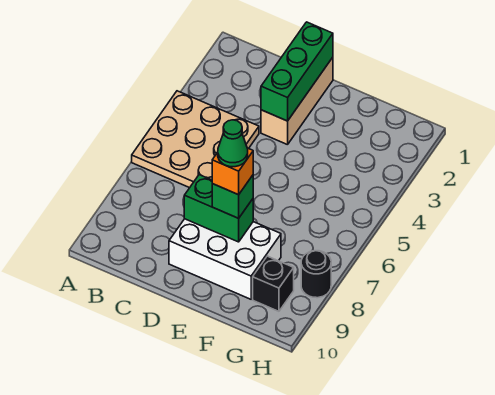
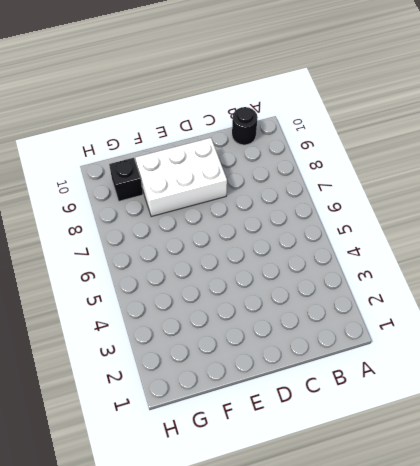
black round brick B10 level 1 -> black round brick H8 level 1
none -> tan plate A4:C6 level 1
none -> tan brick D1:D3 level 1

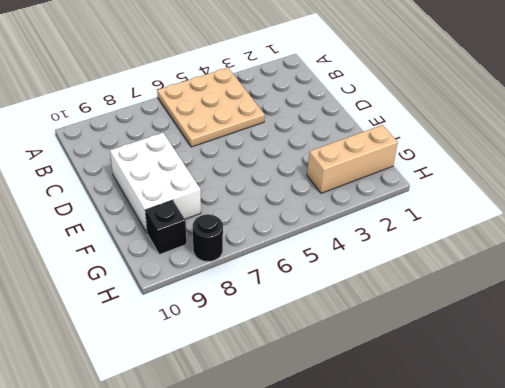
tan brick G1:G3 level 1 -> tan brick D1:D3 level 1
none -> green brick D1:D3 level 2
none -> green brick D8:E8 level 2

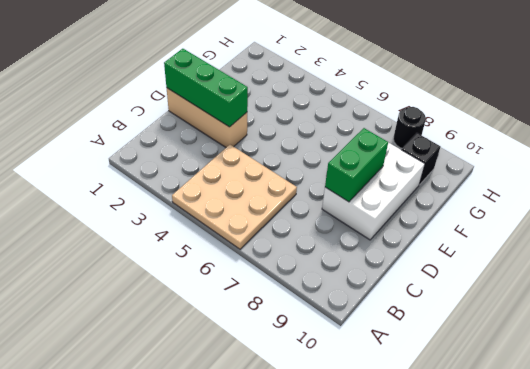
none -> green brick E8 level 3
none -> orange brick E8 level 4

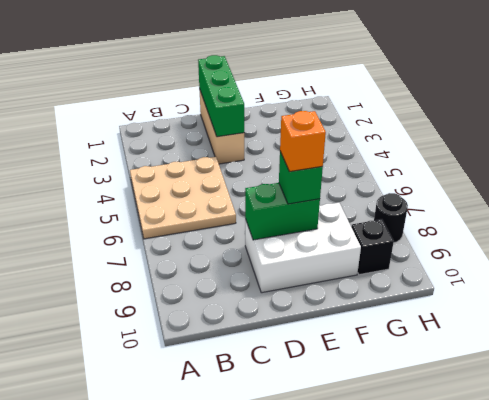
none -> green cone E8 level 5

